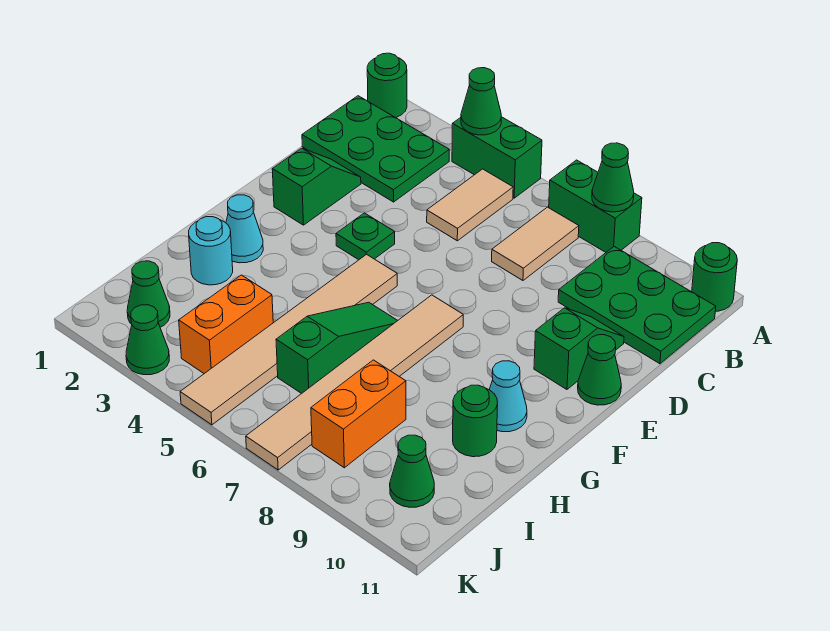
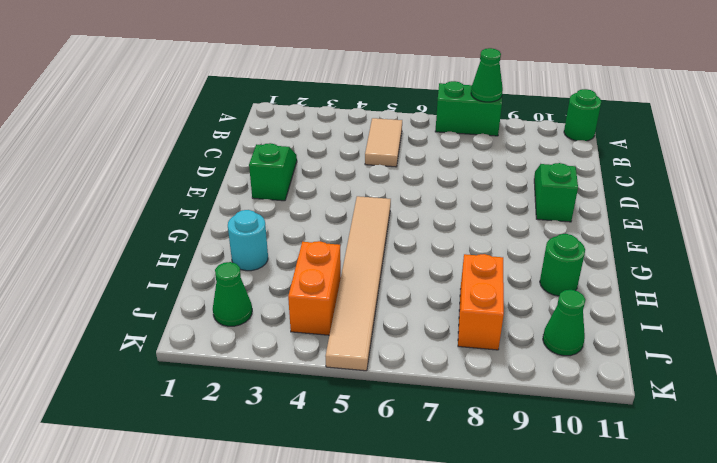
none -> green round brick A1 level 1
none -> green brick A4:A5 level 1
none -> green plate B1:C3 level 1

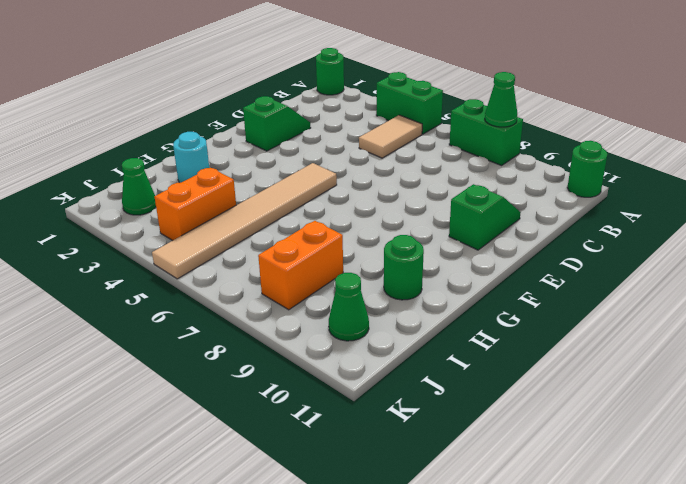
none -> green plate B1:C3 level 1
none -> tan tile B7:C7 level 1
none -> green plate B9:C11 level 1

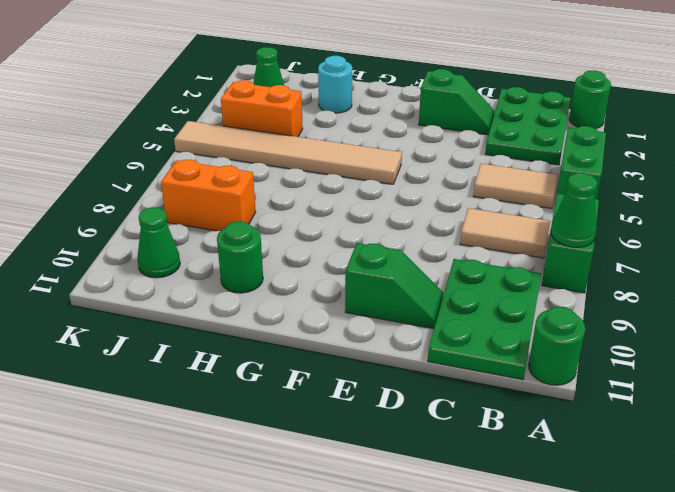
none -> green plate E4 level 1
none -> green cone E11 level 1
none -> tan tile F7:K7 level 1

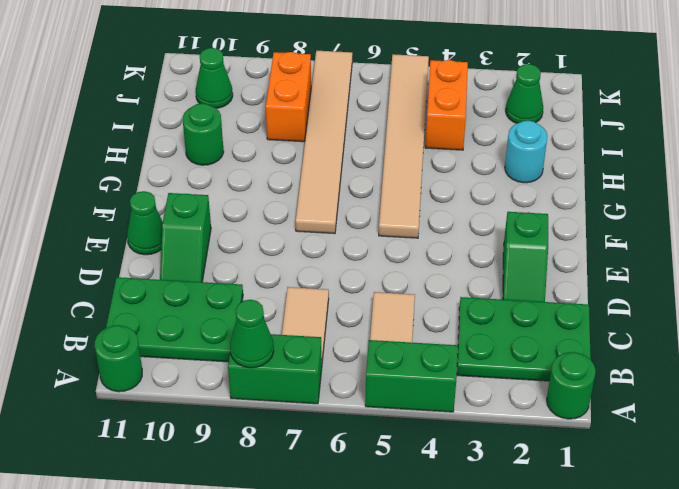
none -> green plate E4 level 1
none -> cyan cone G2 level 1
none -> green slope G6:I6 level 1 top I

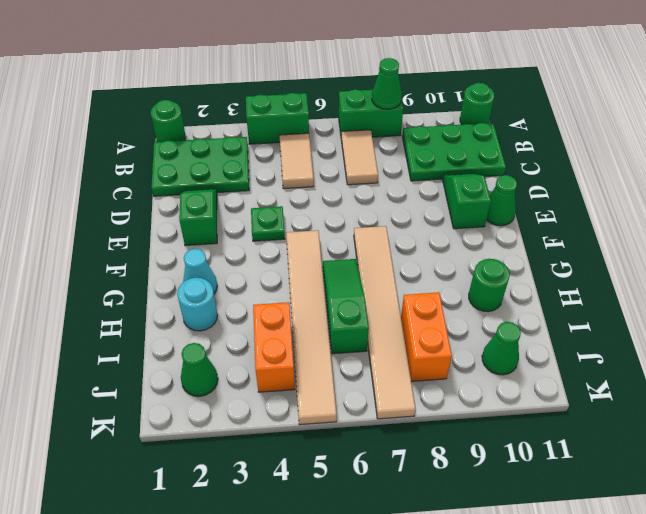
none -> cyan cone G10 level 1
none -> green cone K3 level 1
none -> green cone A4 level 2

